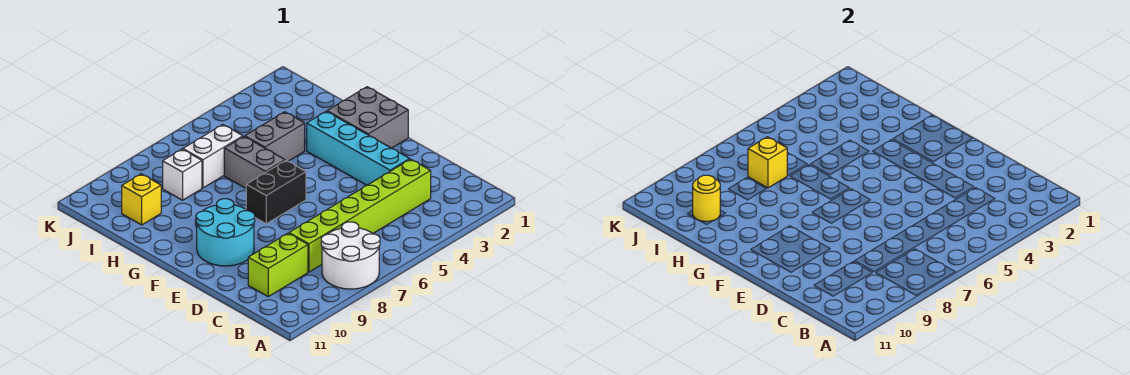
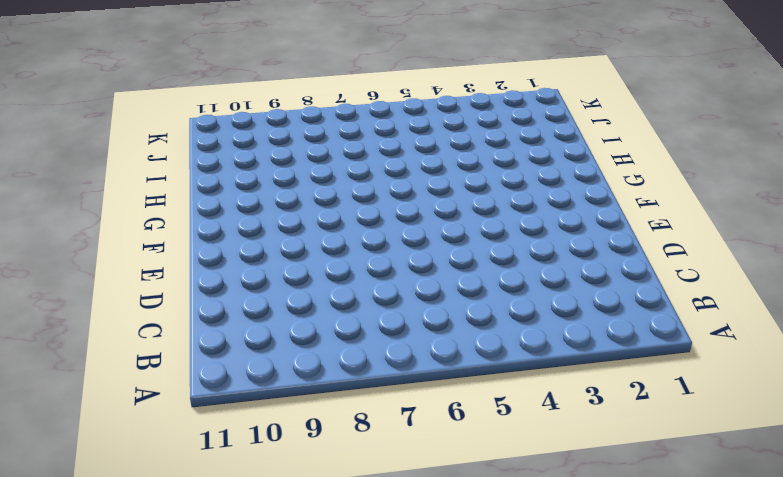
none -> white round brick A7:B8 level 1
none -> lime brick C3:C8 level 1
none -> lime brick C9:C10 level 1

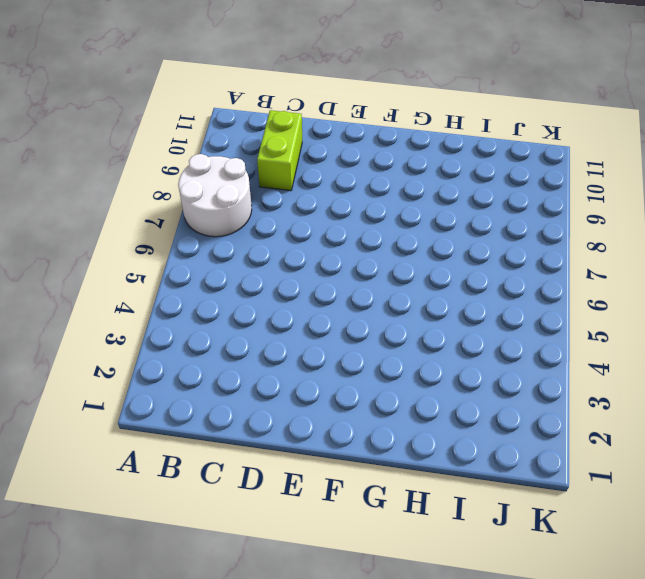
none -> lime brick C3:C8 level 1
none -> cyan brick D3:G3 level 1
none -> cyan round brick E9:F10 level 1

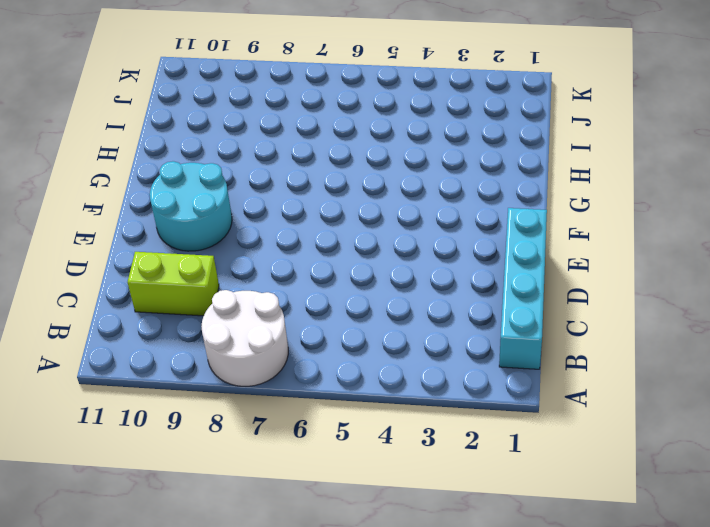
cyan brick B1:E1 level 1 -> cyan brick D3:G3 level 1
none -> lime brick C3:C8 level 1
none -> grey brick F1:G2 level 1
none -> black brick F6:F7 level 1

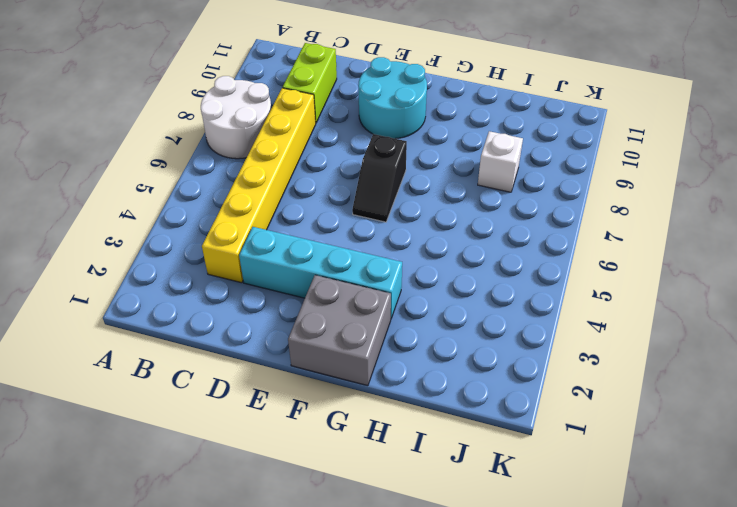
yellow brick C3:C8 level 1 -> lime brick C3:C8 level 1
black slope F6:F7 level 1 top 7 -> black brick F6:F7 level 1
none -> grey brick G6:H6 level 1
none -> grey brick H4:H5 level 1
none -> white brick I6:I7 level 1

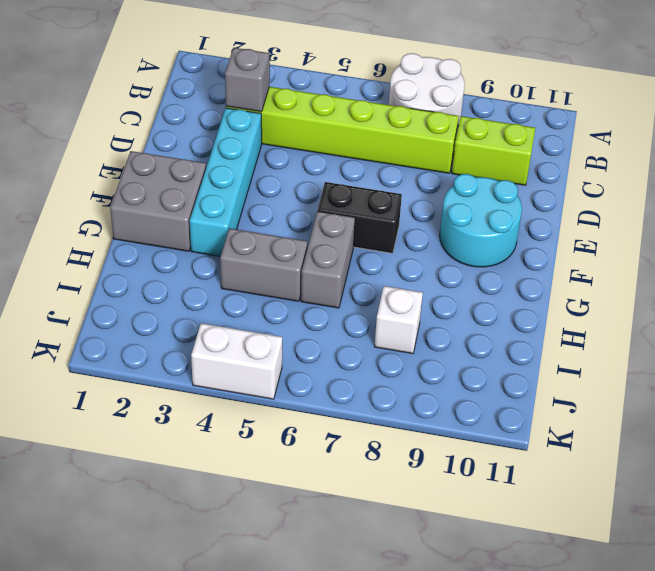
grey brick C3 level 2 -> none
white brick K4:K5 level 1 -> white brick I6:I7 level 1
none -> yellow brick I10 level 1
none -> yellow brick I7 level 2
none -> yellow round brick I10 level 2

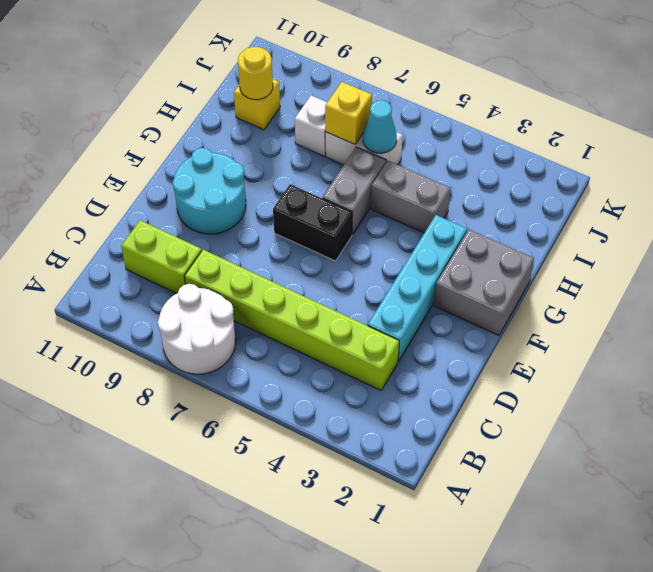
cyan cone I6 level 2 -> none

